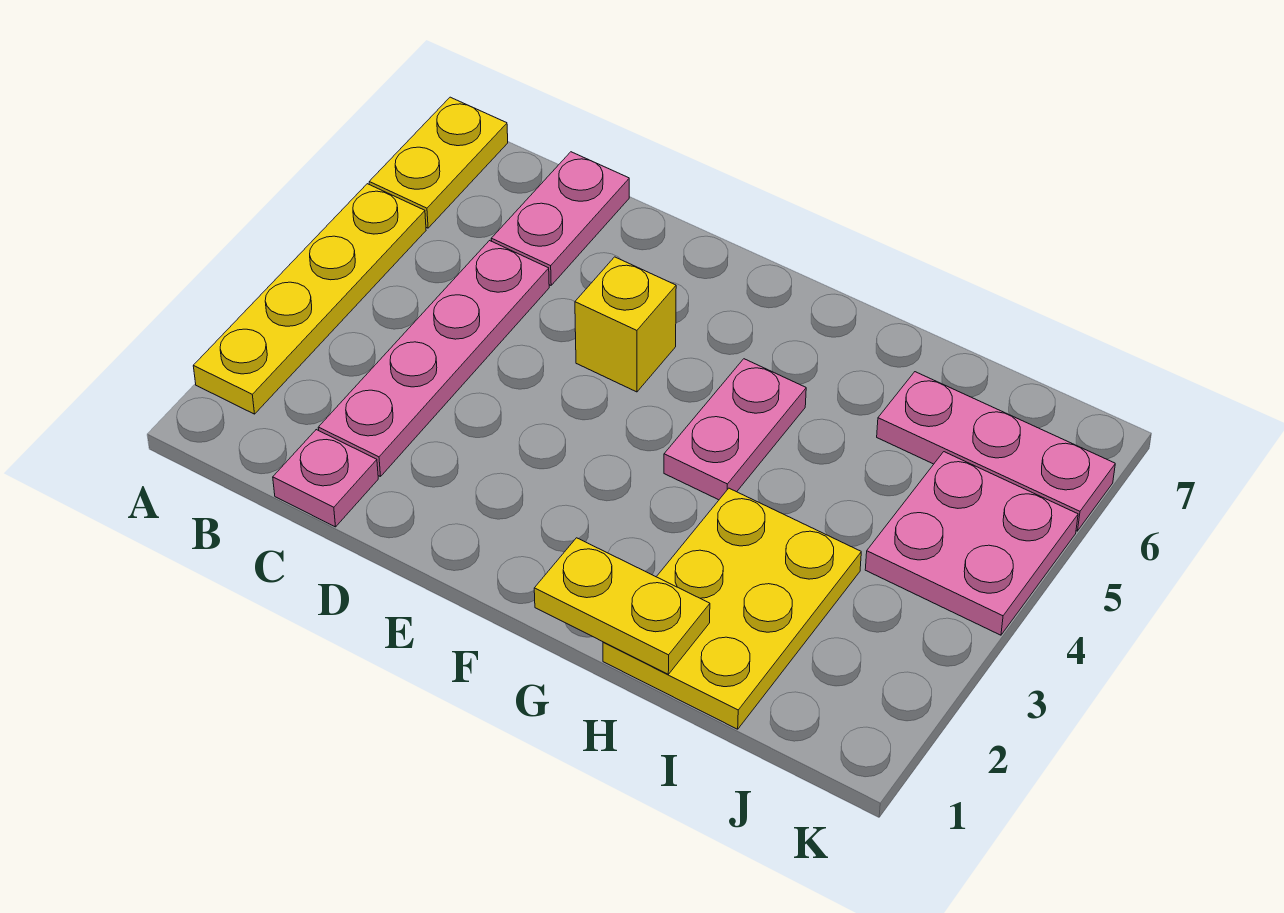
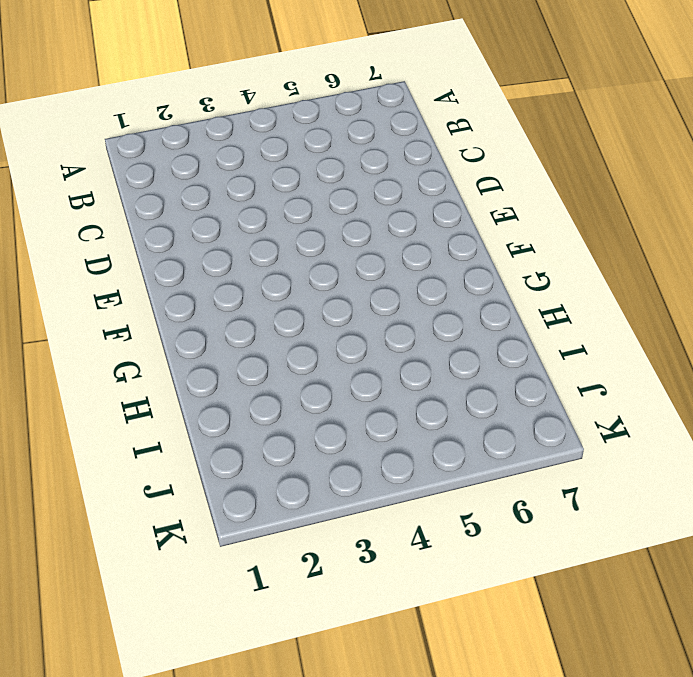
none -> yellow plate A2:A5 level 1
none -> yellow plate A6:A7 level 1

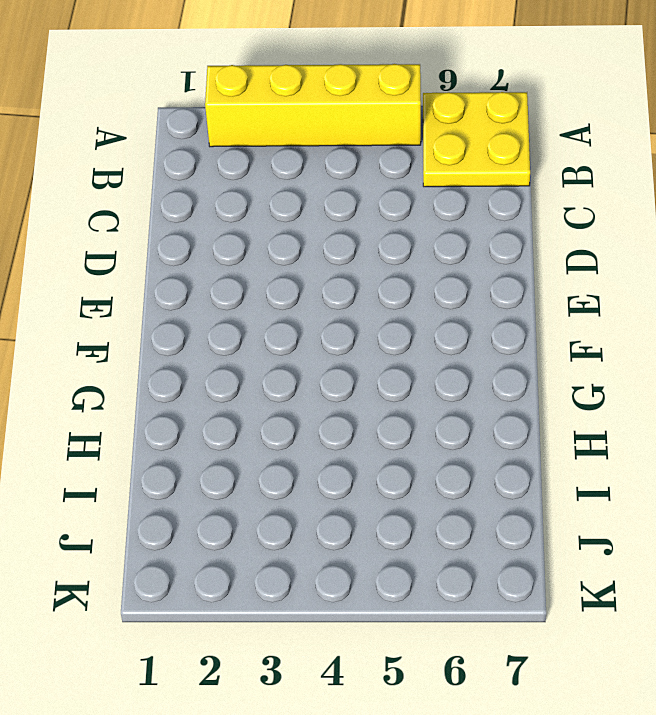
yellow brick A2:A5 level 1 -> yellow plate A2:A5 level 1
yellow plate A6:B7 level 1 -> yellow plate A6:A7 level 1
none -> pink plate C1 level 1
none -> pink plate C2:C5 level 1

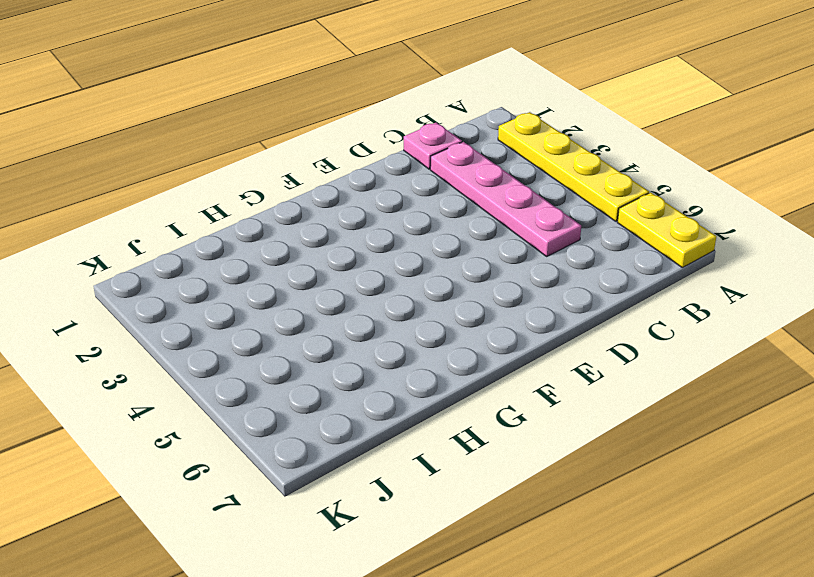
none -> pink plate C6:C7 level 1
none -> yellow brick E5 level 1

